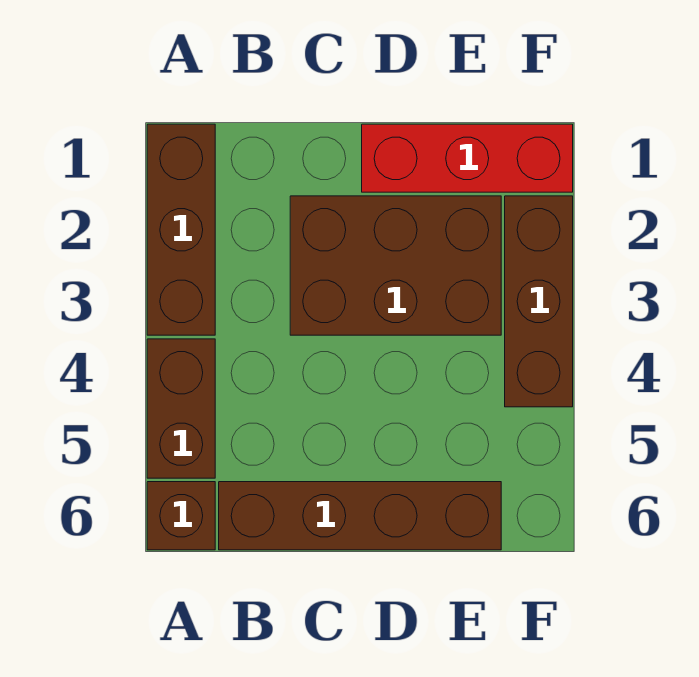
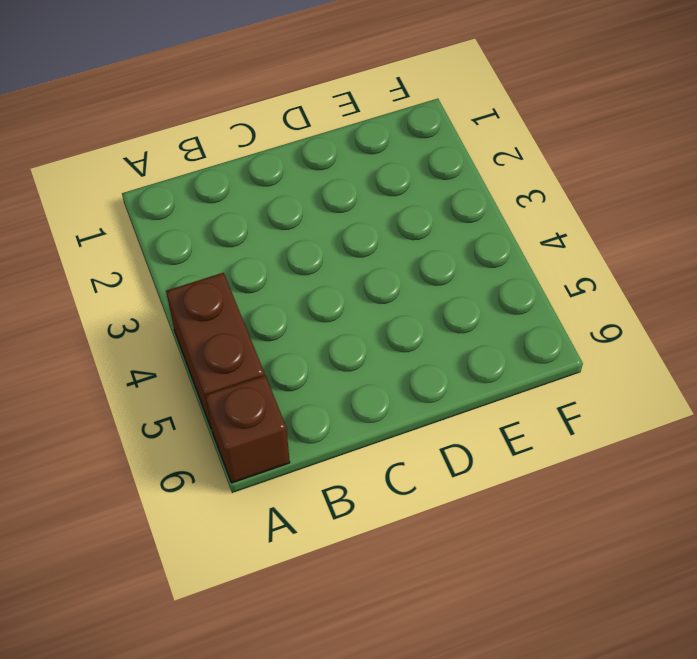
none -> brown brick A1:A3 level 1
none -> brown brick B6:E6 level 1

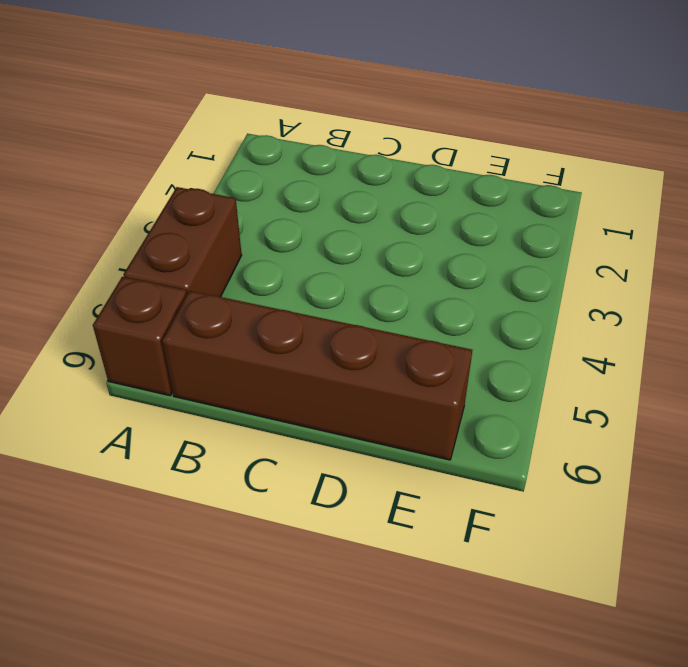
none -> brown brick A1:A3 level 1
none -> brown brick C2:E3 level 1

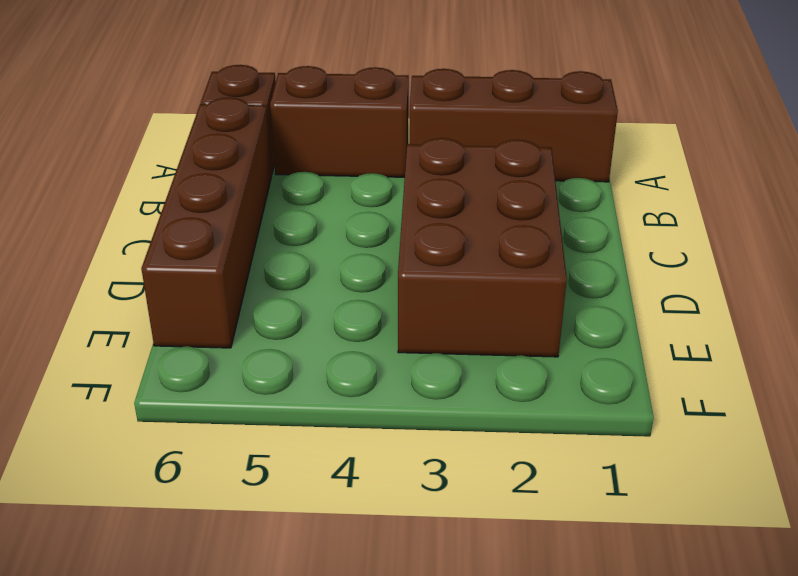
none -> red brick D1:F1 level 1
none -> brown brick F2:F4 level 1

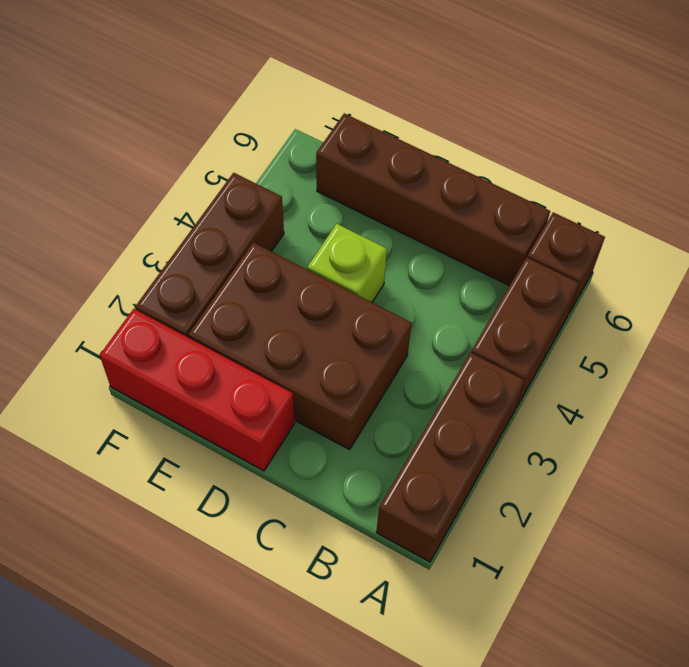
lime brick D4 level 1 -> none

